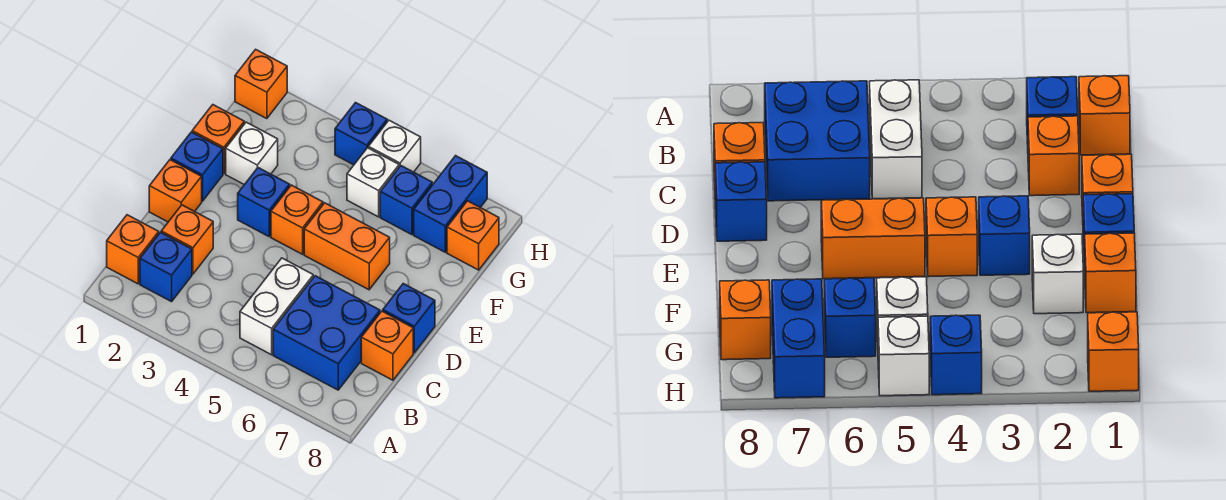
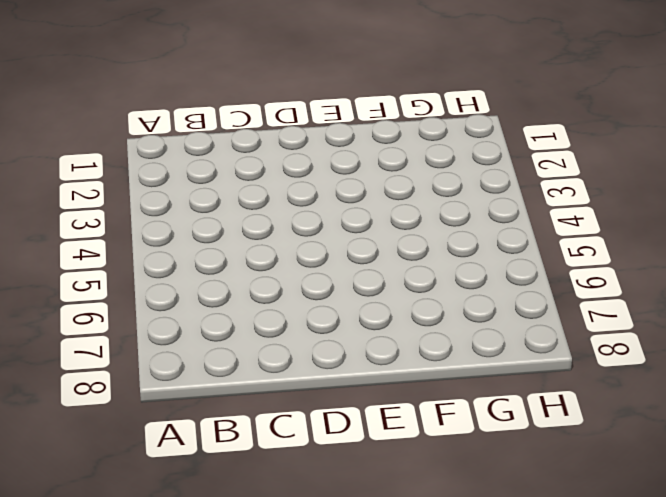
none -> orange brick B1 level 1
none -> blue brick B2 level 1
none -> white brick B5:C5 level 1

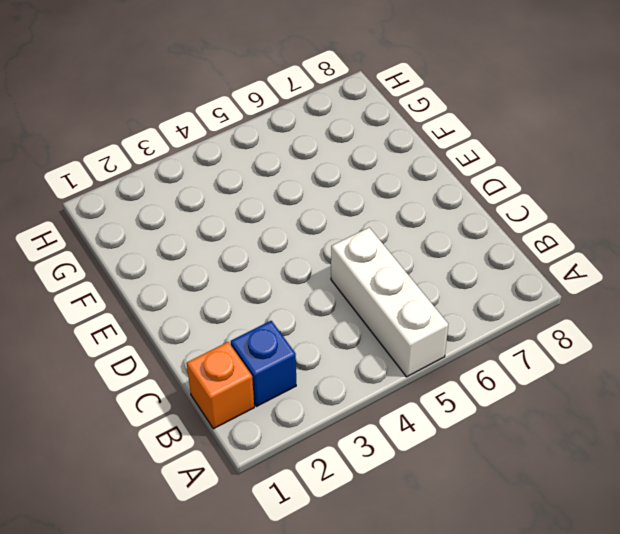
white brick A5:C5 level 1 -> white brick B5:C5 level 1
none -> blue brick B6:C7 level 1
none -> orange brick C2 level 1
none -> orange brick C8 level 1

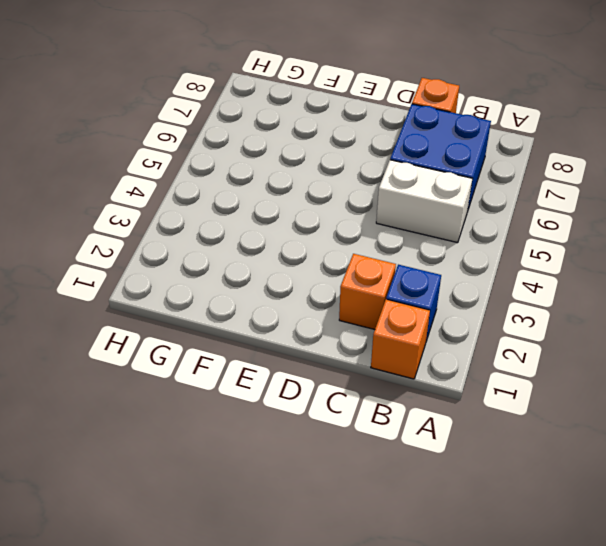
none -> orange brick D1 level 1
none -> blue brick D8 level 1
none -> blue brick E1 level 1

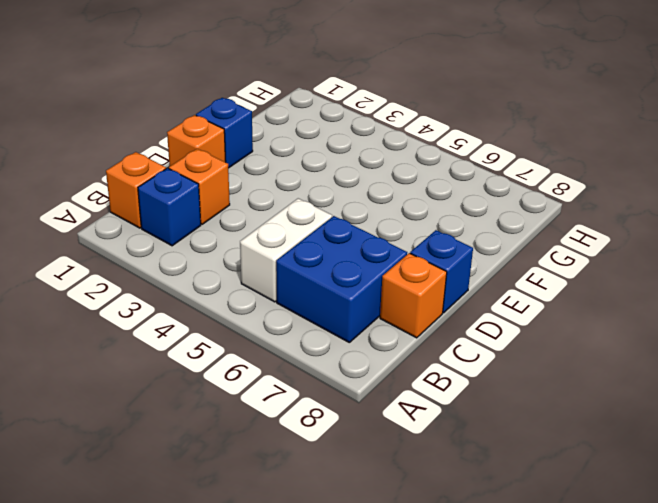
none -> blue brick E3 level 1
none -> orange brick E4 level 1
none -> orange brick E5:E6 level 1

